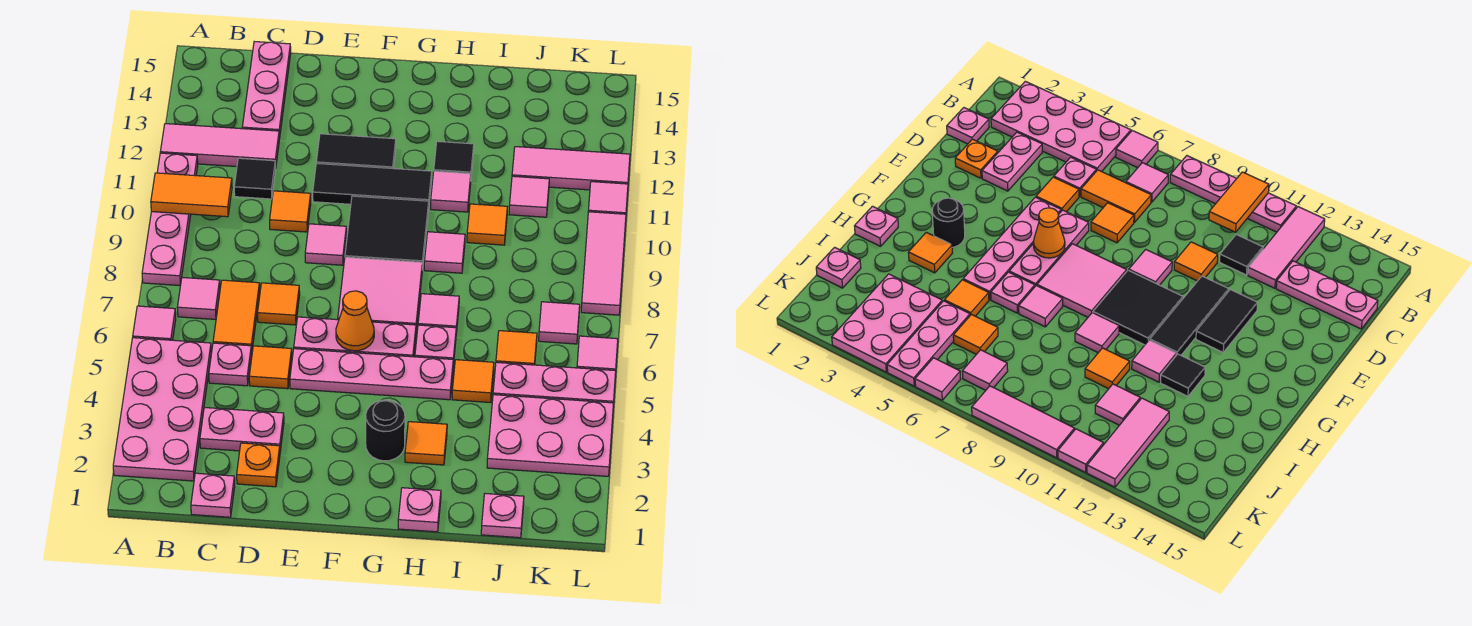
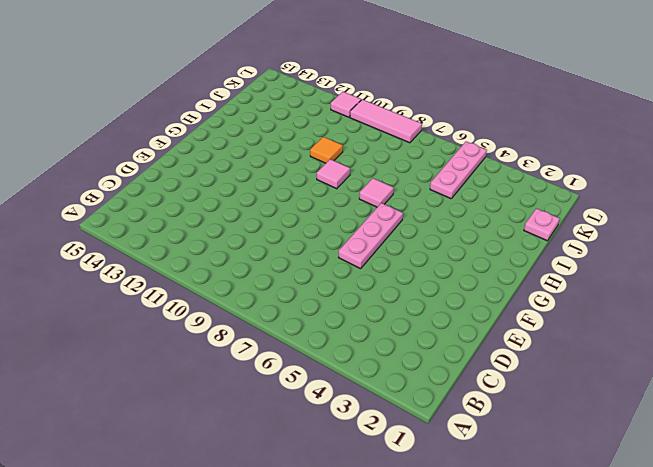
none -> pink plate A2:B5 level 1
none -> pink tile A6 level 1
none -> pink plate A8:A11 level 1
none -> pink tile A12:C12 level 1

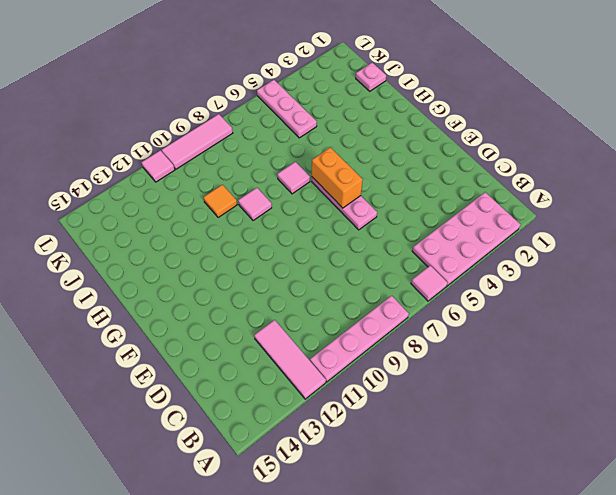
orange brick F6:G6 level 2 -> orange cone F6 level 2
none -> pink tile B7 level 1
none -> pink plate C1 level 1
none -> pink plate C3:D3 level 1
none -> pink plate C5 level 1

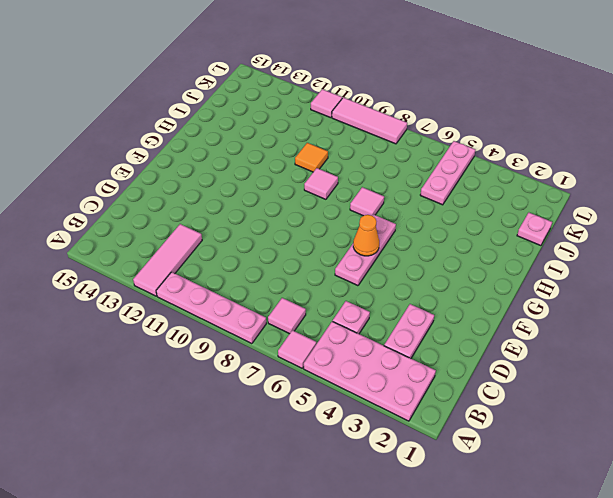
none -> pink plate C1 level 1
none -> orange tile C6:C7 level 1
none -> black tile C11 level 1
none -> pink plate C13:C15 level 1

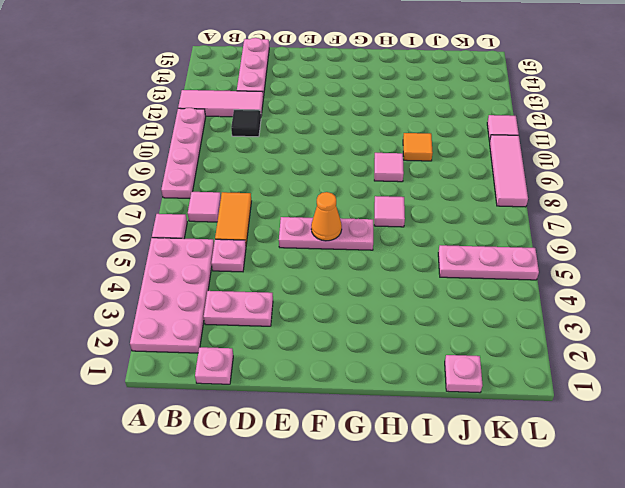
none -> orange plate D2 level 1
none -> orange tile D5 level 1
none -> orange tile D7 level 1
none -> orange tile D10 level 1

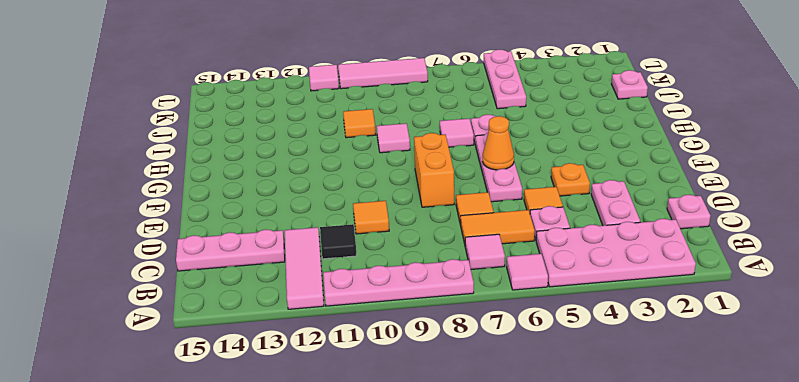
orange plate E4 level 1 -> orange plate D2 level 1
orange brick E8:F8 level 1 -> pink tile F7:G8 level 1
none -> pink plate E5:H5 level 1
none -> pink tile E9 level 1
none -> black tile E11:G11 level 1
none -> black tile E12:F12 level 1

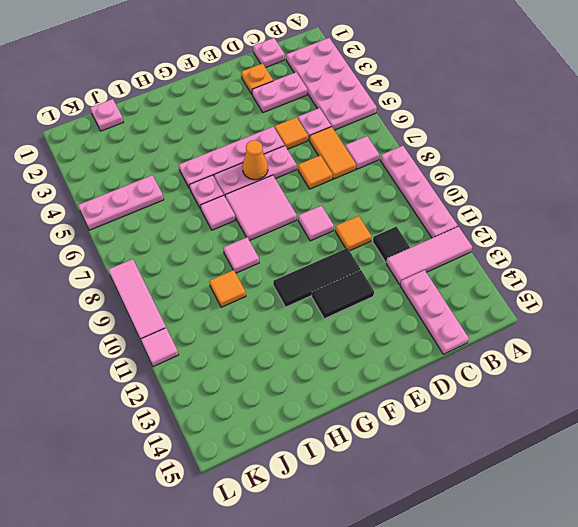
none -> pink tile A6 level 1
none -> black tile F9:G10 level 1
none -> black round brick G3 level 1
none -> pink plate H1 level 1

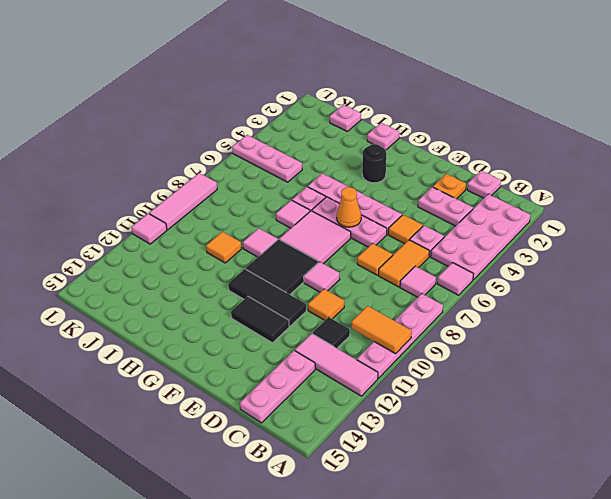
none -> orange tile H3 level 1
none -> pink tile H11 level 1
none -> black tile H12 level 1
none -> orange tile I5 level 1

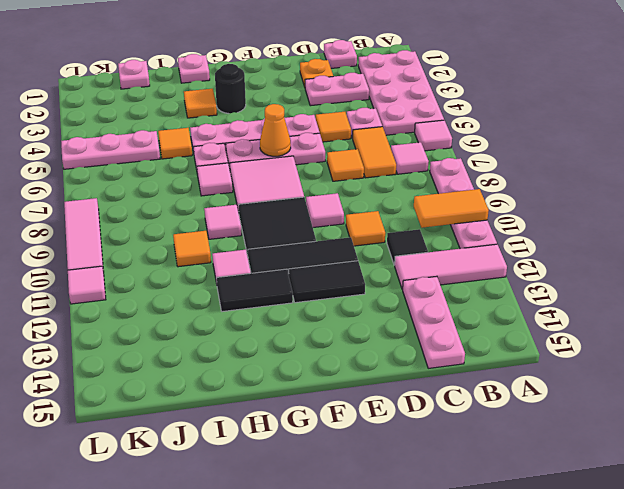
black tile G12:H12 level 1 -> black tile H12 level 1
none -> pink plate J3:L4 level 1
none -> orange tile J6 level 1
none -> pink tile J11 level 1
none -> pink tile J12:L12 level 1

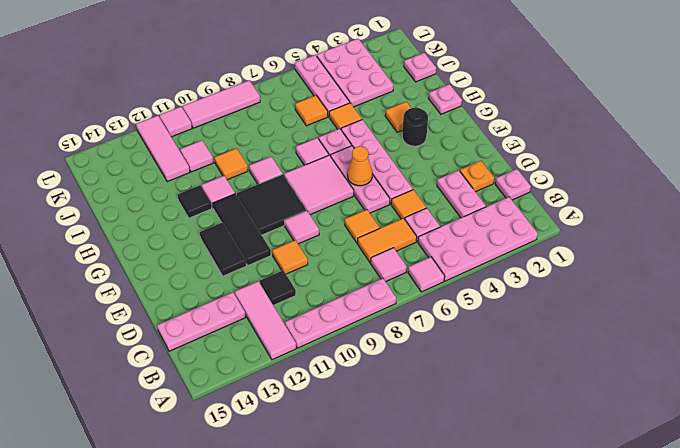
none -> pink tile K7 level 1
none -> pink tile L6 level 1
none -> orange tile A10:B10 level 2

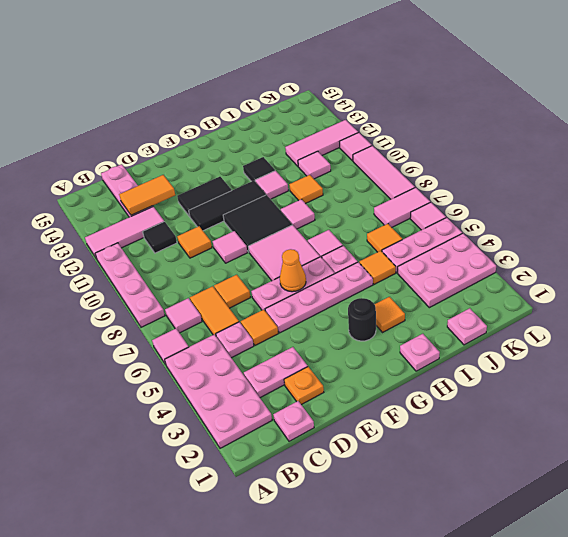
orange tile C13:D13 level 2 -> orange tile A10:B10 level 2
pink tile K7:L7 level 1 -> pink tile K7 level 1

